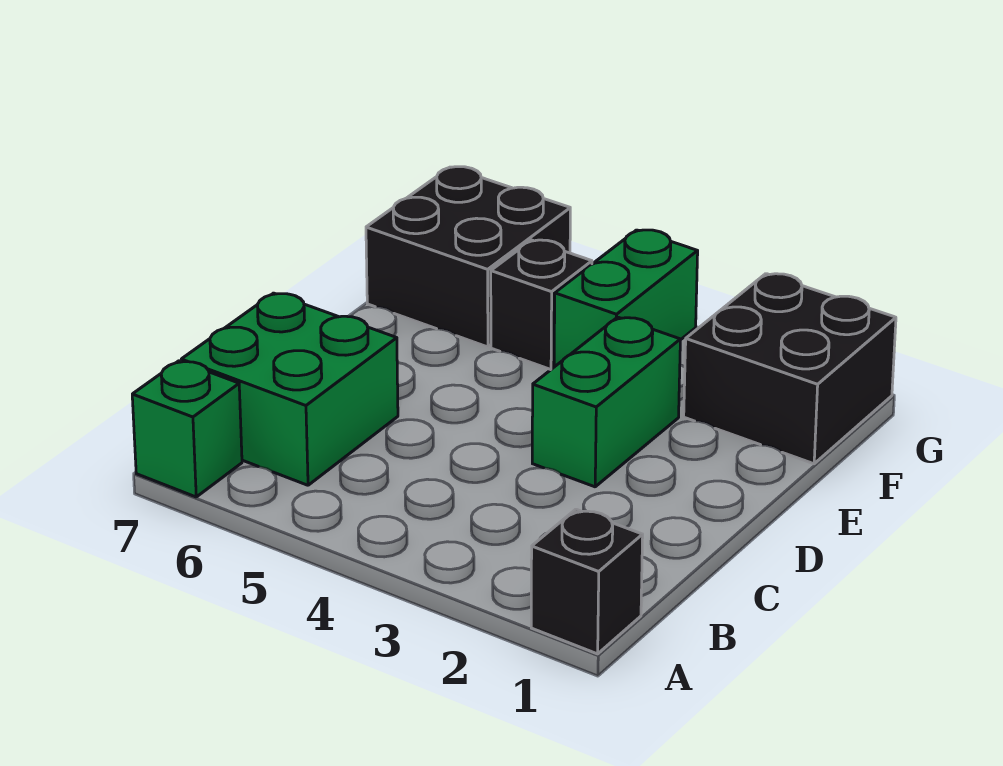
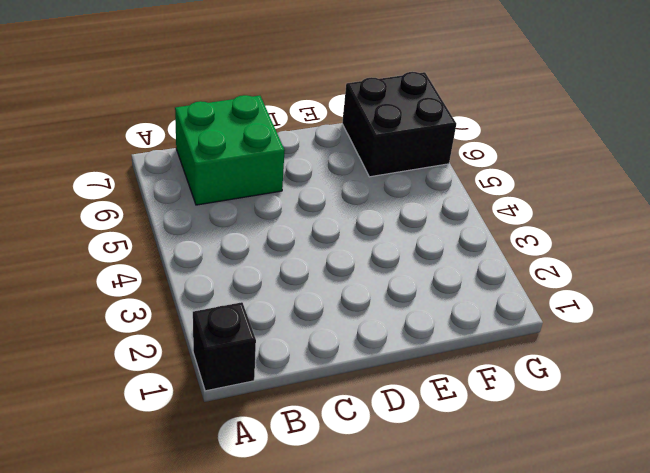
none -> green brick A7 level 1
none -> green brick D3:E3 level 1

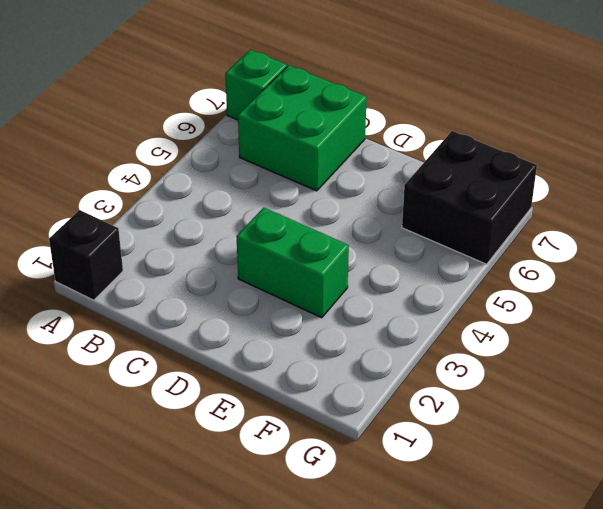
none -> black brick F1:G2 level 1
none -> green brick F4:G4 level 1

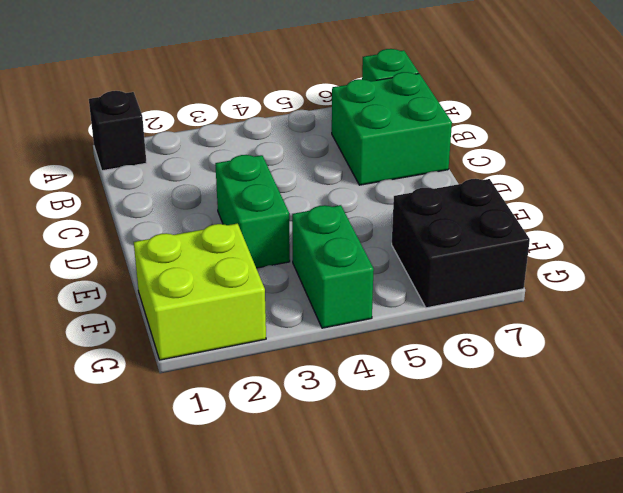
lime brick F1:G2 level 1 -> black brick F1:G2 level 1
none -> black brick F5 level 1

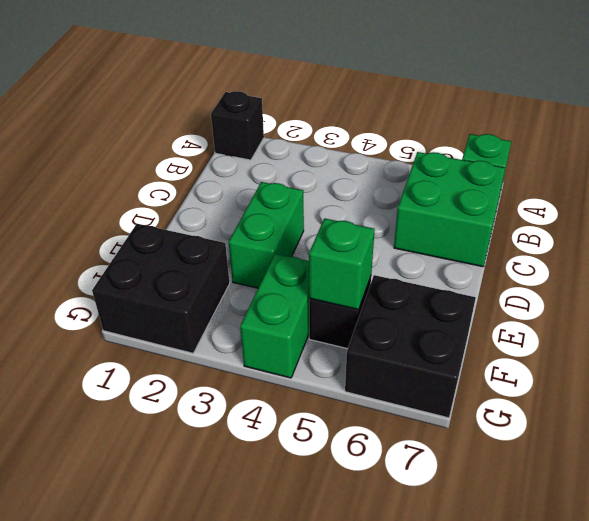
green brick F5 level 2 -> none

